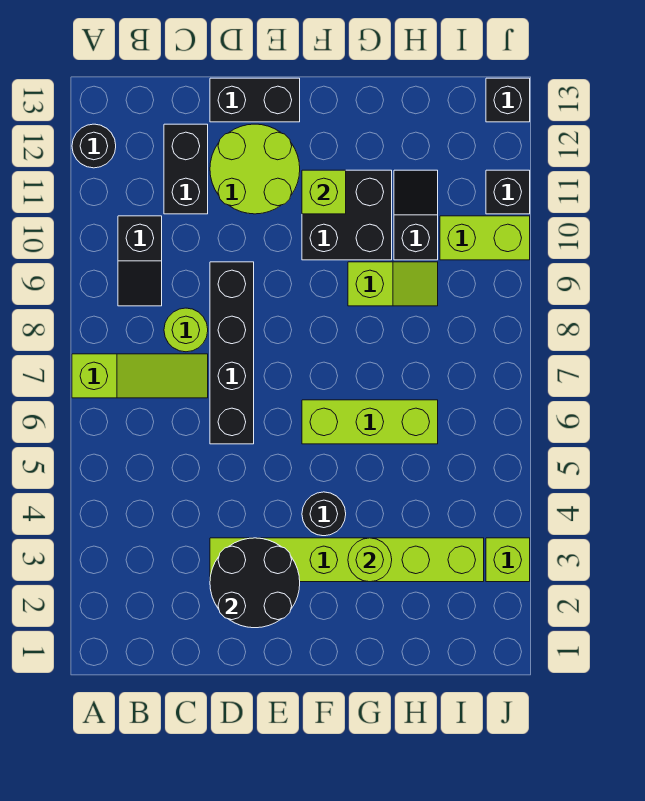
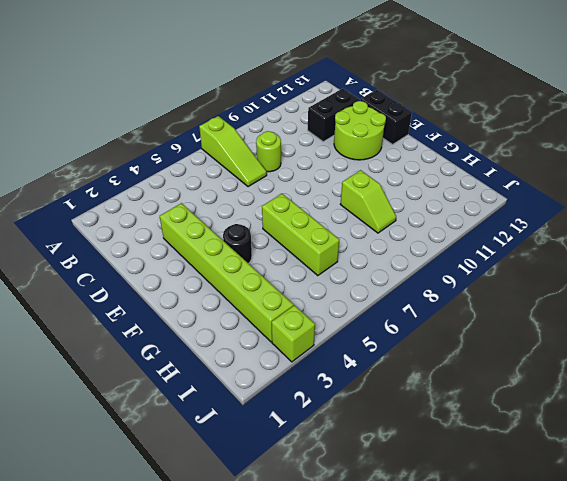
none -> black round brick A12 level 1
none -> black slope B9:B10 level 1 top 10
none -> black brick D6:D9 level 1

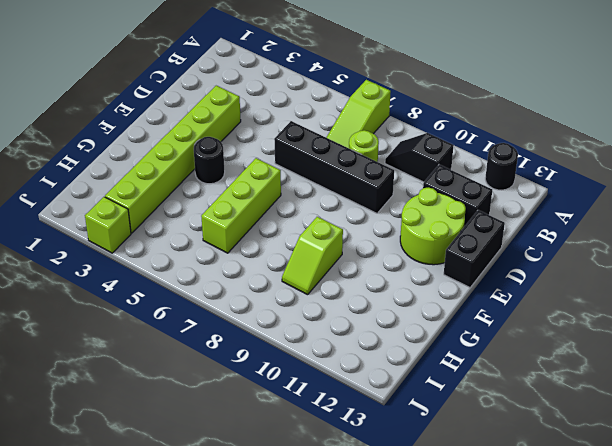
none -> black brick F10:G11 level 1
none -> black slope H10:H11 level 1 top 10
none -> lime brick I10:J10 level 1

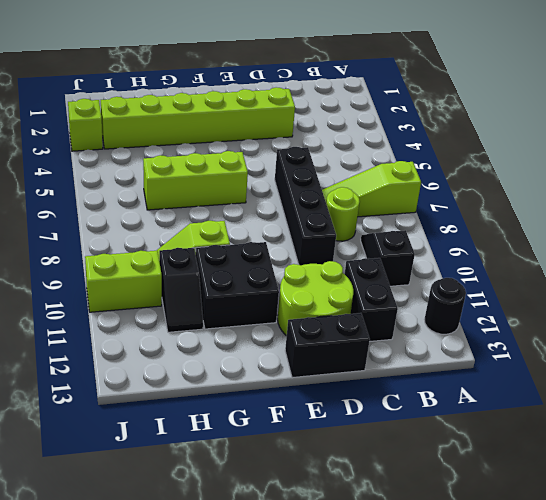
none -> black round brick F4 level 1
none -> black brick J11 level 1
none -> black brick J13 level 1

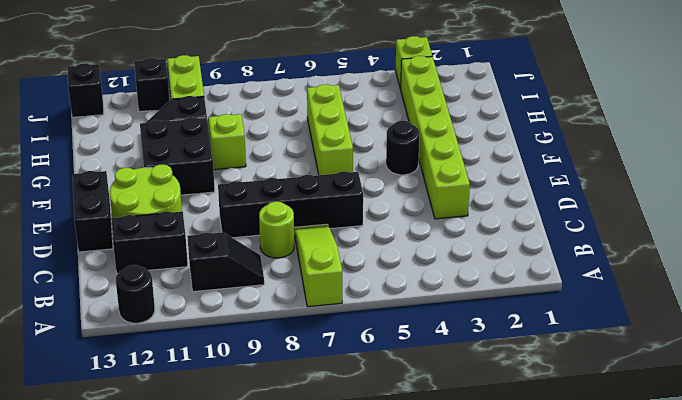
none -> black round brick D2:E3 level 2
none -> lime brick F11 level 2
none -> lime round brick G3 level 2

